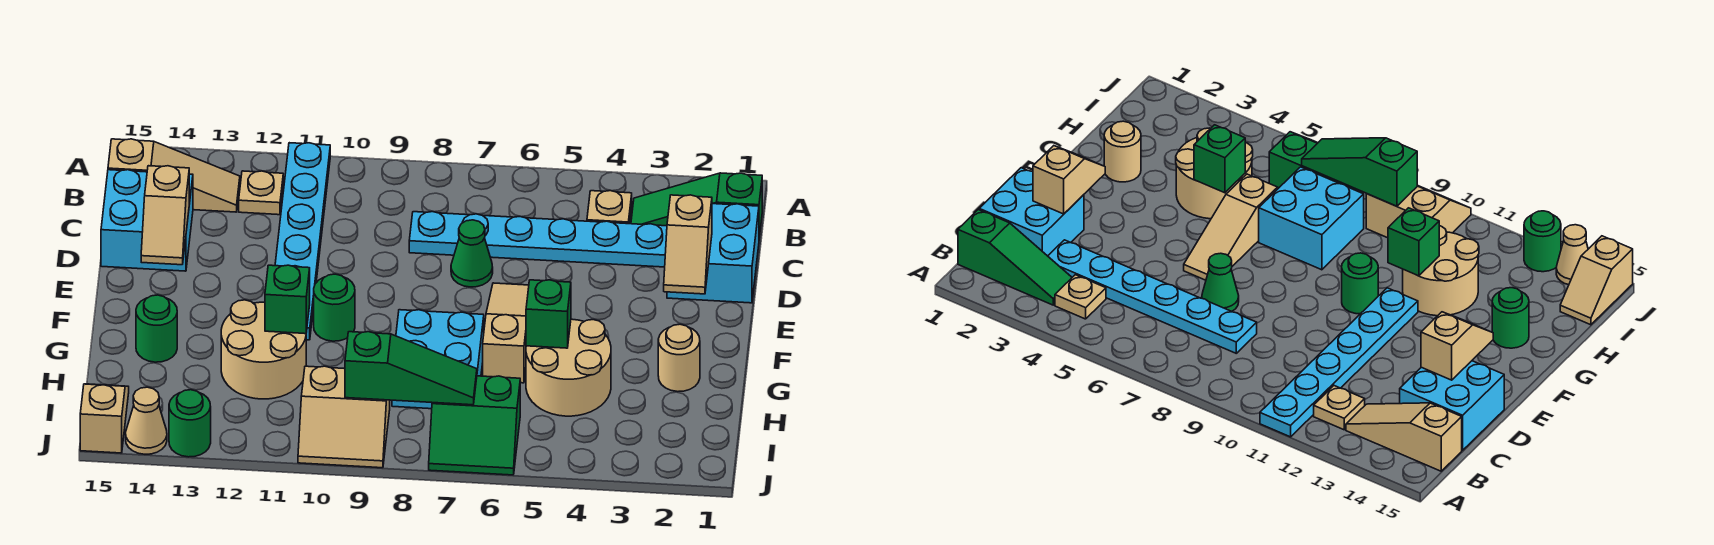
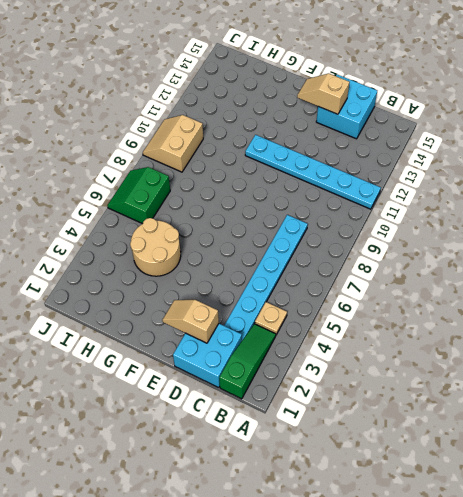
none -> tan plate B12 level 1
none -> tan slope B13:B15 level 1 top 15
none -> green cone D7 level 1

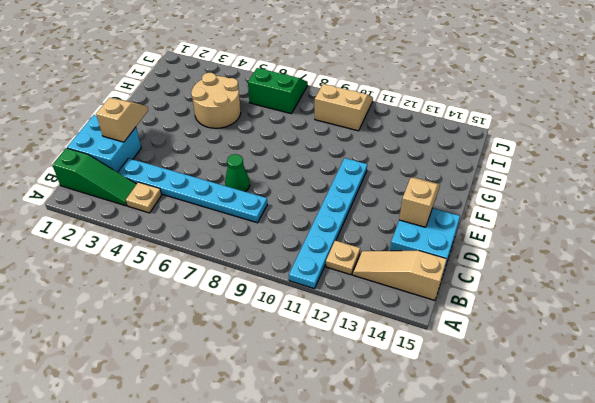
none -> tan slope E6:G6 level 1 top G
none -> green round brick F10 level 1
none -> tan round brick G2 level 1

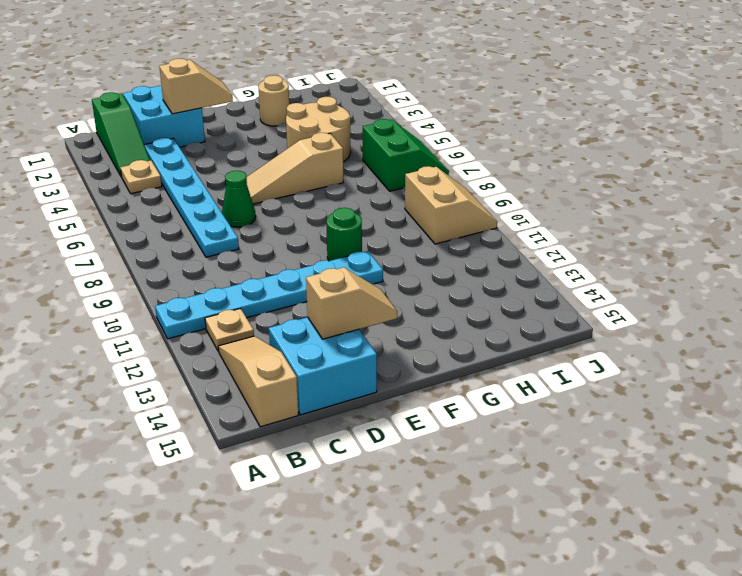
none -> cyan brick G7:H8 level 1
none -> tan round brick G11:H12 level 1
none -> green round brick G14 level 1

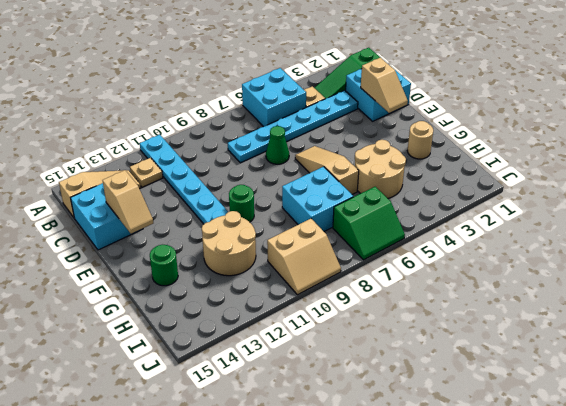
cyan brick A5:B6 level 1 -> none
none -> tan slope I15:J15 level 1 top J
none -> green round brick J13 level 1
none -> tan cone J14 level 1

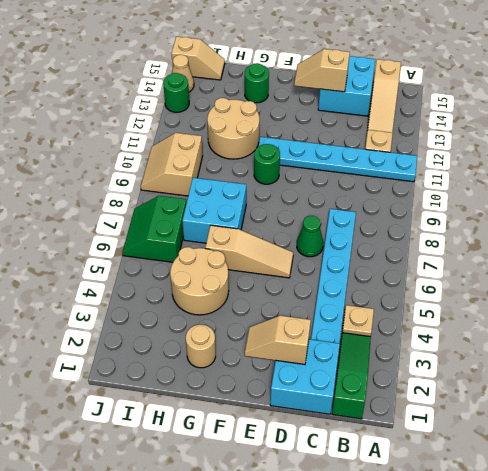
none -> green brick G5 level 2
none -> green brick G11 level 2
none -> green slope I7:I9 level 2 top 9

